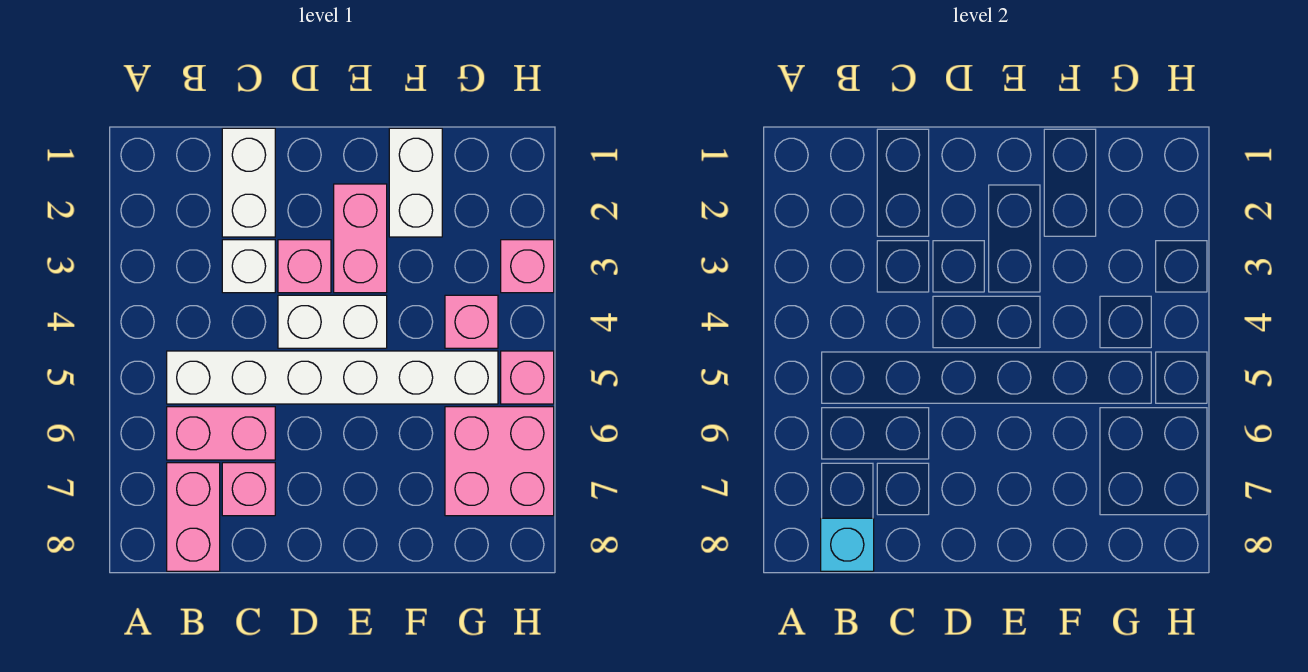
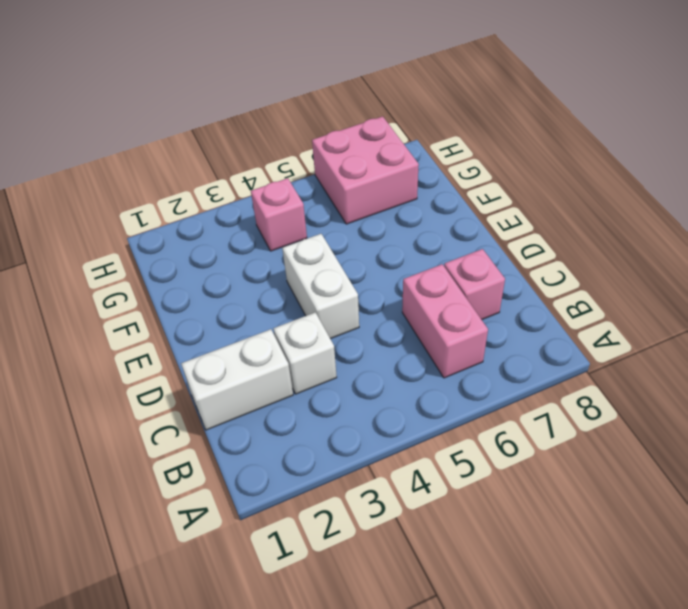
none -> white brick B5:G5 level 1
none -> pink brick B7:B8 level 1
none -> pink brick D3 level 1

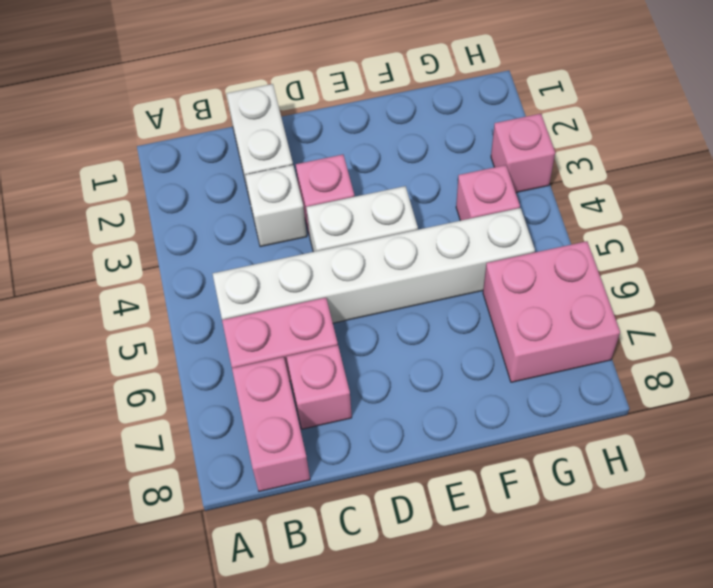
none -> pink brick E2:E3 level 1
none -> white brick F1:F2 level 1
none -> pink brick H5 level 1

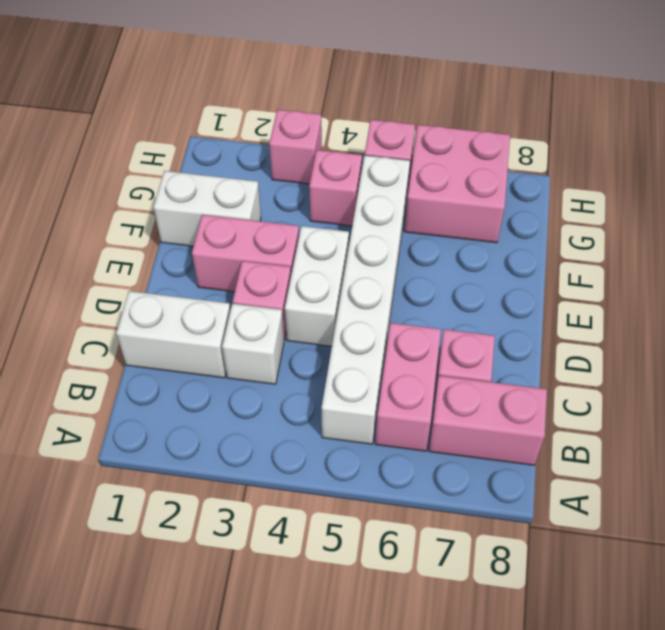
none -> cyan brick B8 level 2

